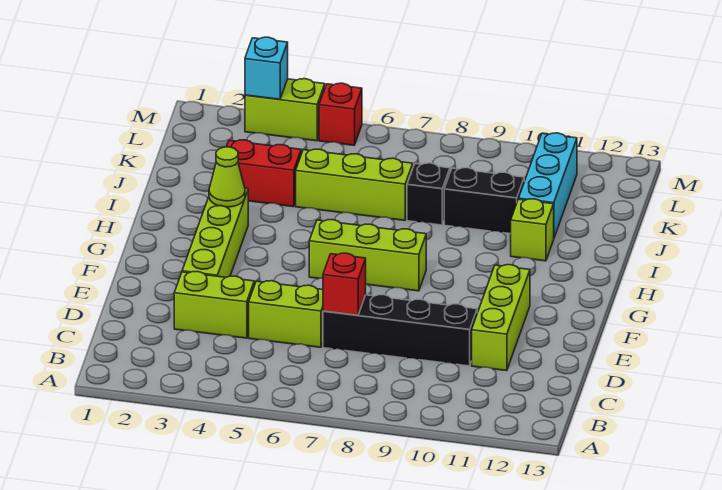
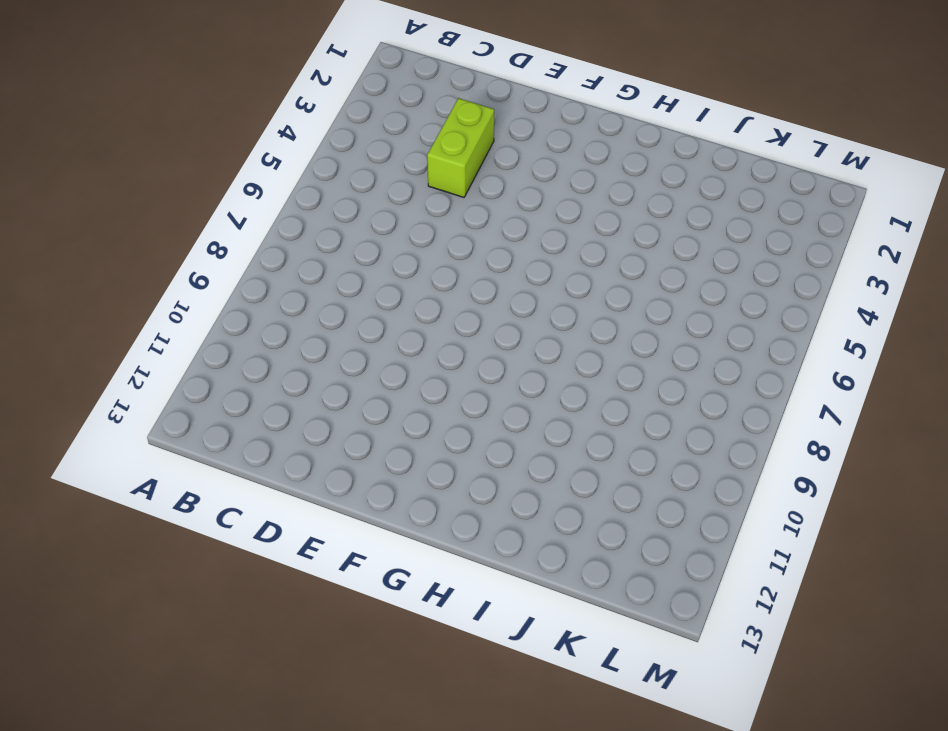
none -> lime brick D5:D6 level 1
none -> black brick D7:D10 level 1
none -> lime brick D11:F11 level 1

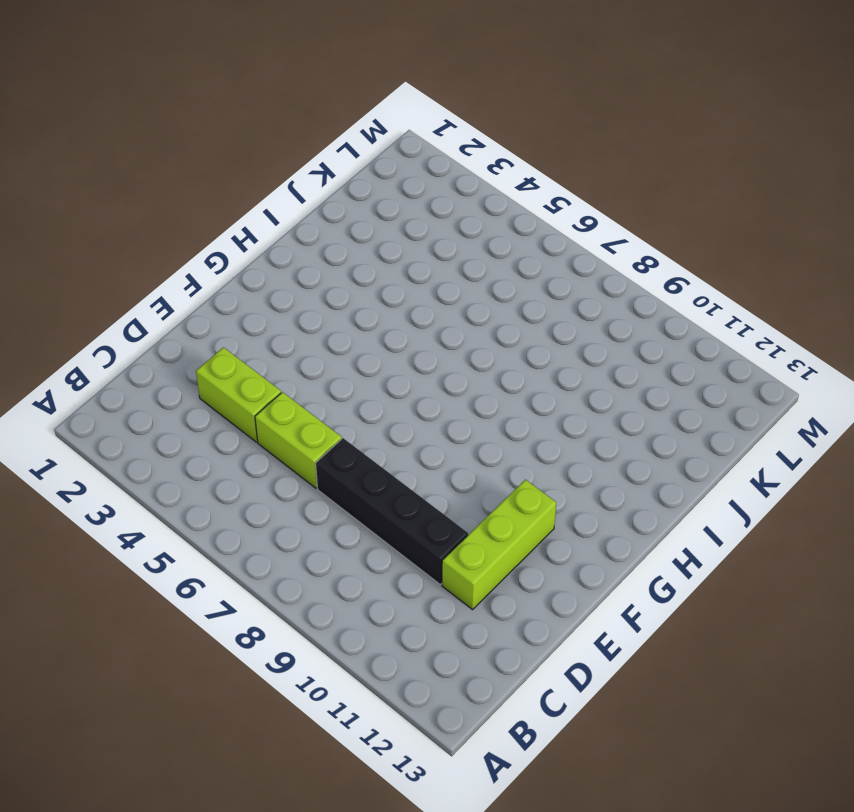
none -> lime brick E3:H3 level 1
none -> lime brick G6:G8 level 1
none -> lime brick I11 level 1

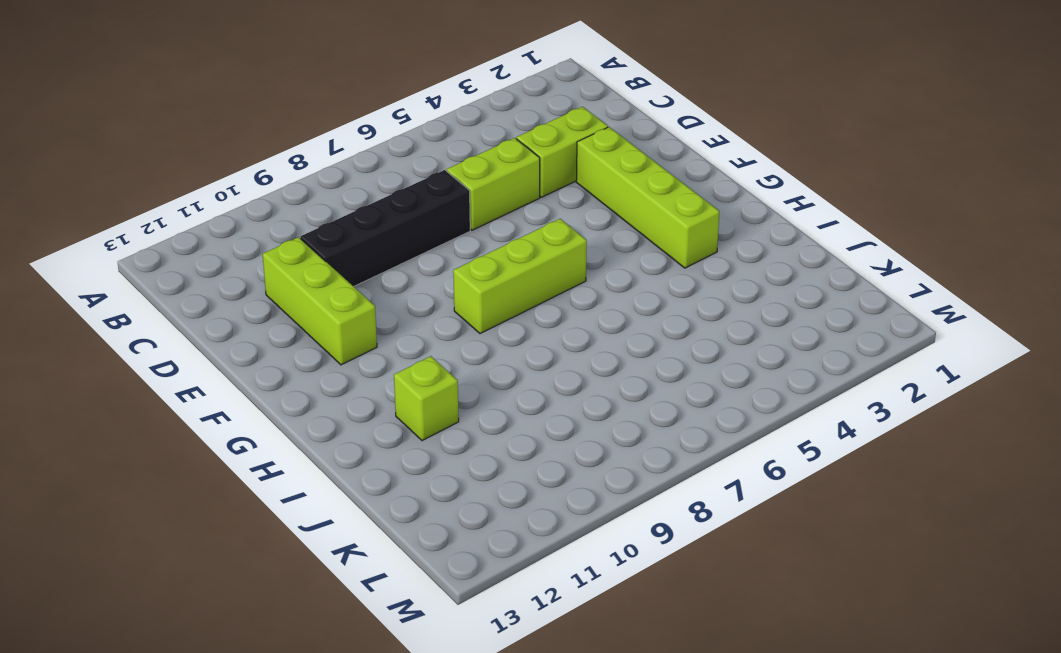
none -> red brick J3:J4 level 1
none -> lime brick J5:J7 level 1
none -> black brick J8 level 1

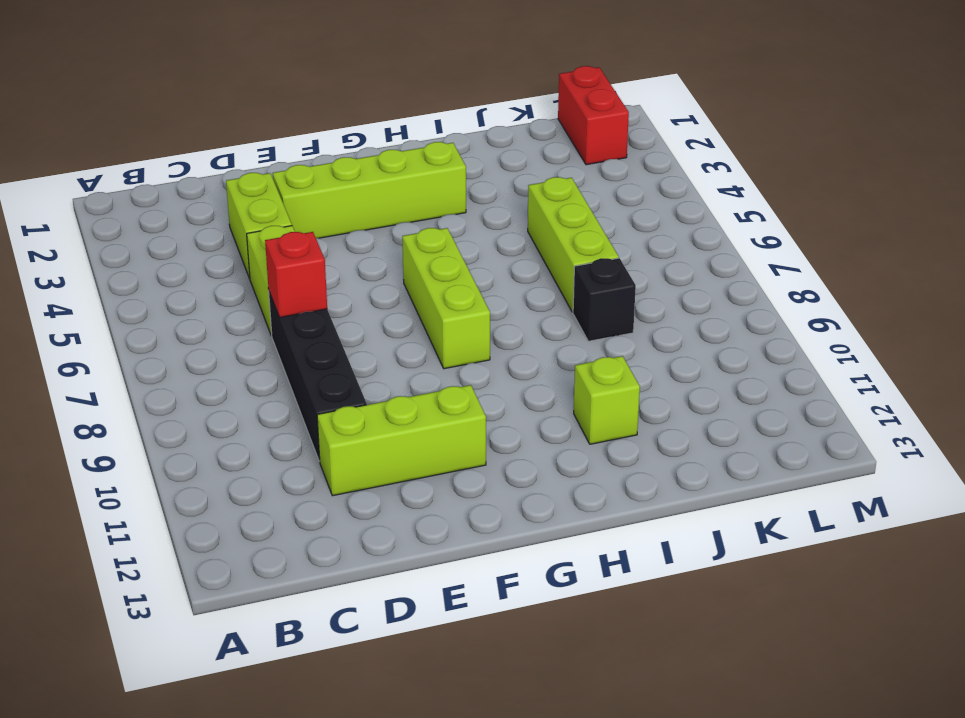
red brick L1:L2 level 1 -> red brick J3:J4 level 1
none -> black brick J9:J10 level 1
none -> cyan brick J11:L11 level 1
none -> lime brick M3:M4 level 1

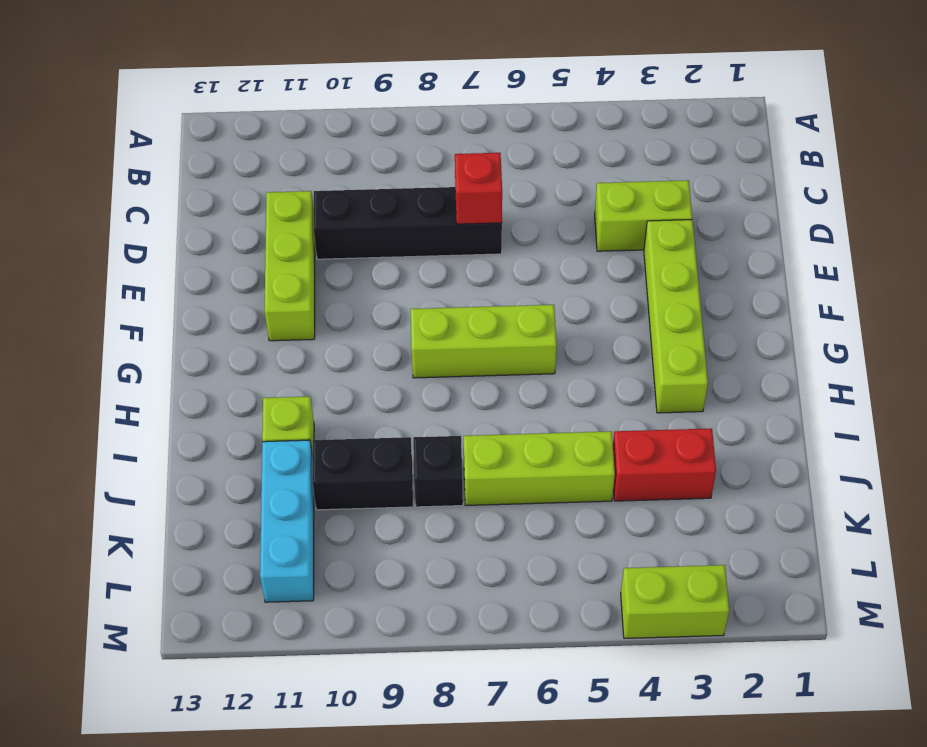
none -> lime brick D5:D6 level 1
none -> red brick M5 level 1
none -> lime cone H3 level 2

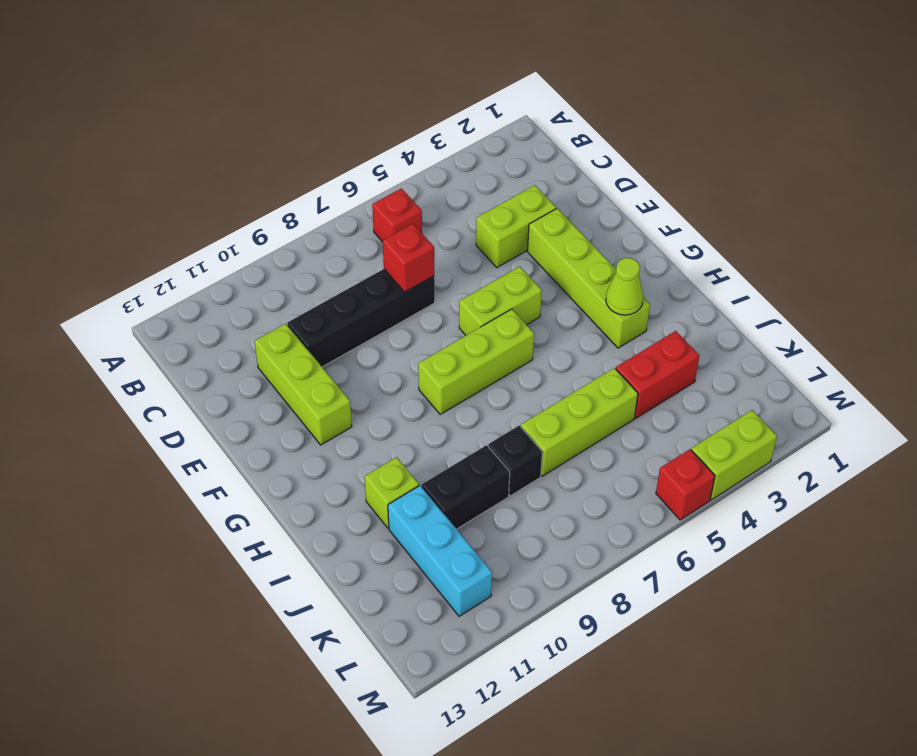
red brick B6 level 1 -> none
lime brick F5:F6 level 1 -> lime brick D5:D6 level 1
none -> cyan brick M3 level 2

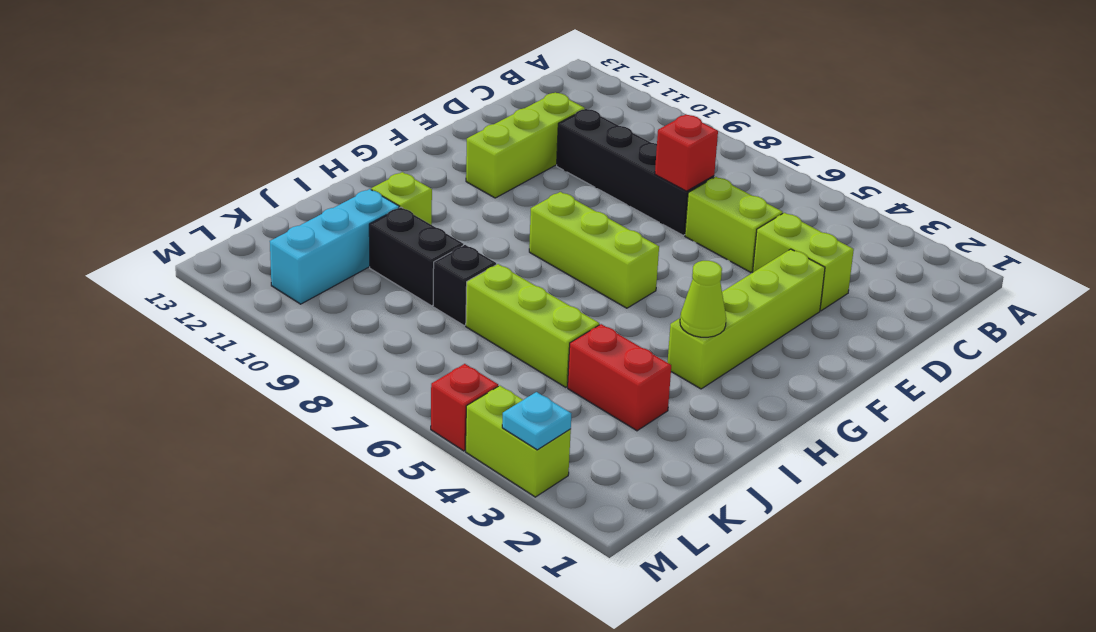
cyan plate M3 level 2 -> cyan brick M3 level 2

